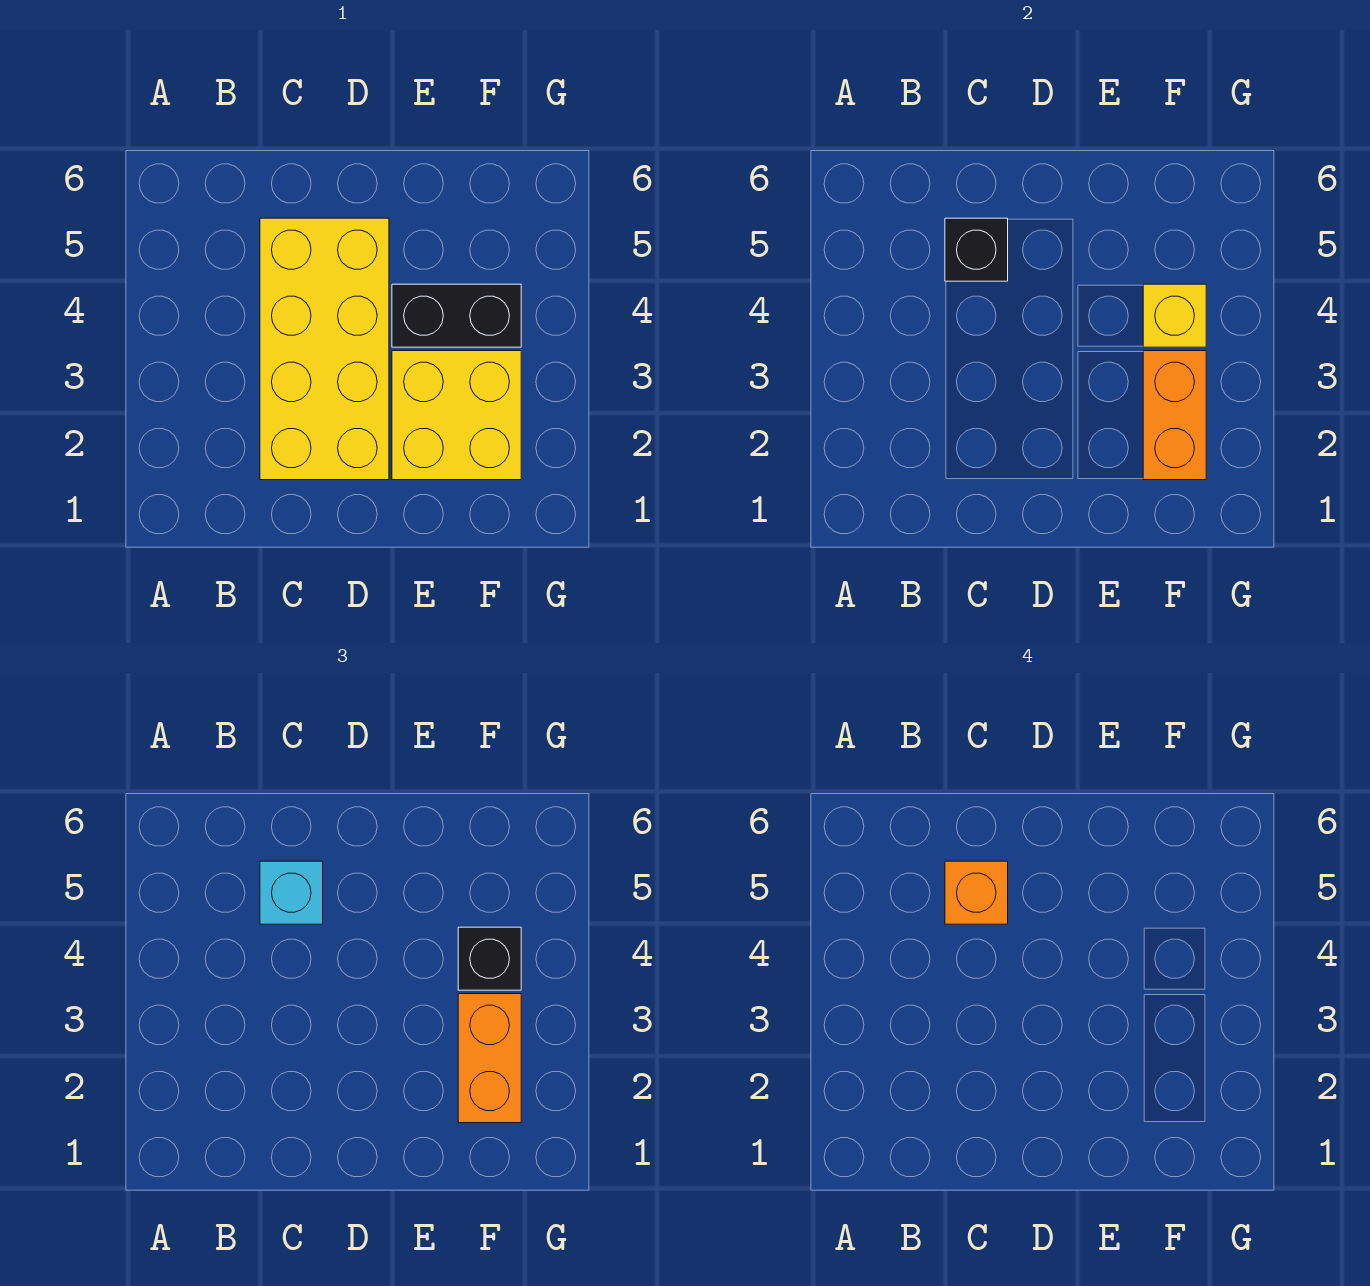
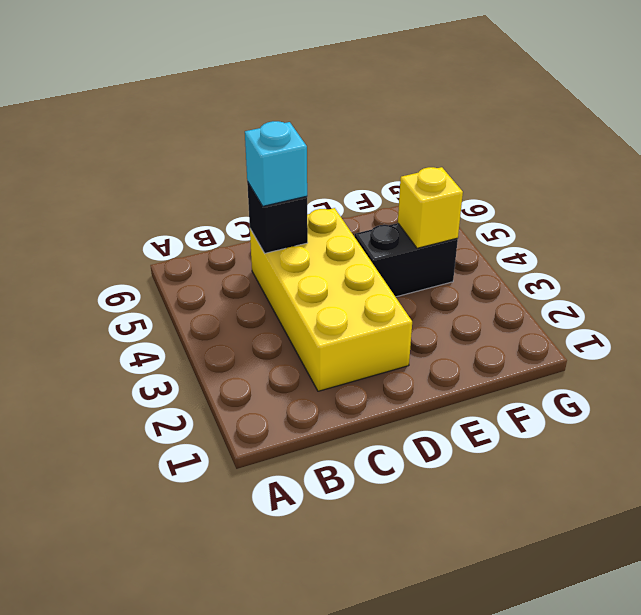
none -> yellow brick E2:F3 level 1
none -> orange brick F2:F3 level 2

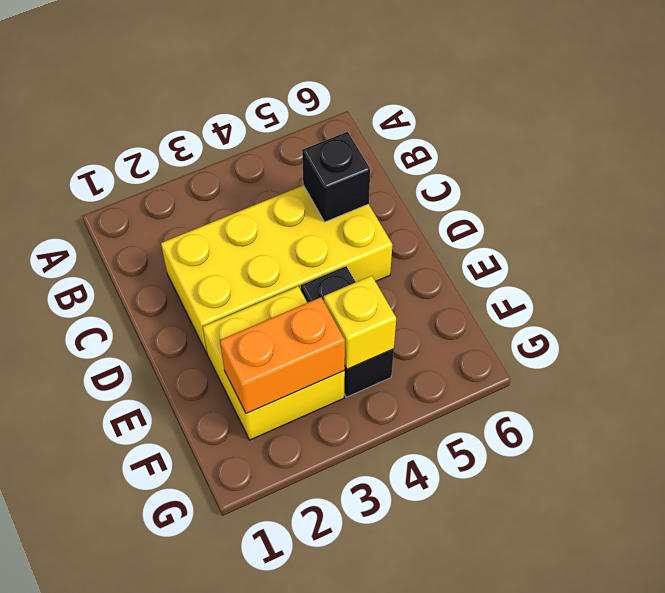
none -> cyan brick C5 level 3
none -> orange brick F2:F3 level 3

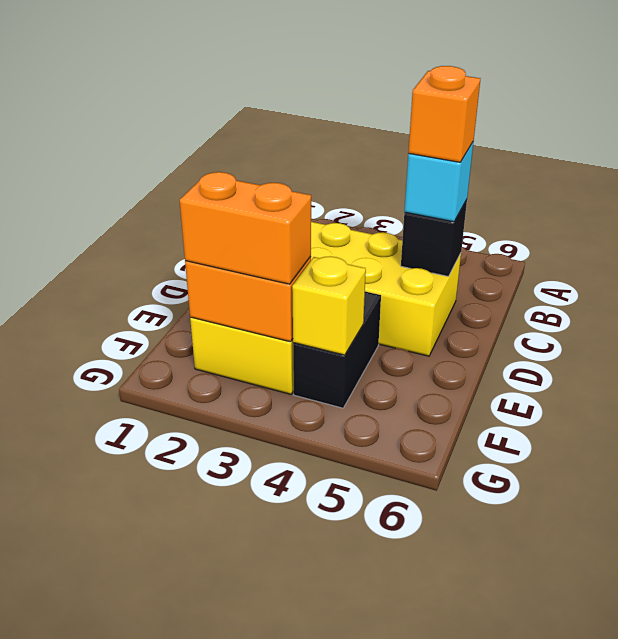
none -> black brick F4 level 3

